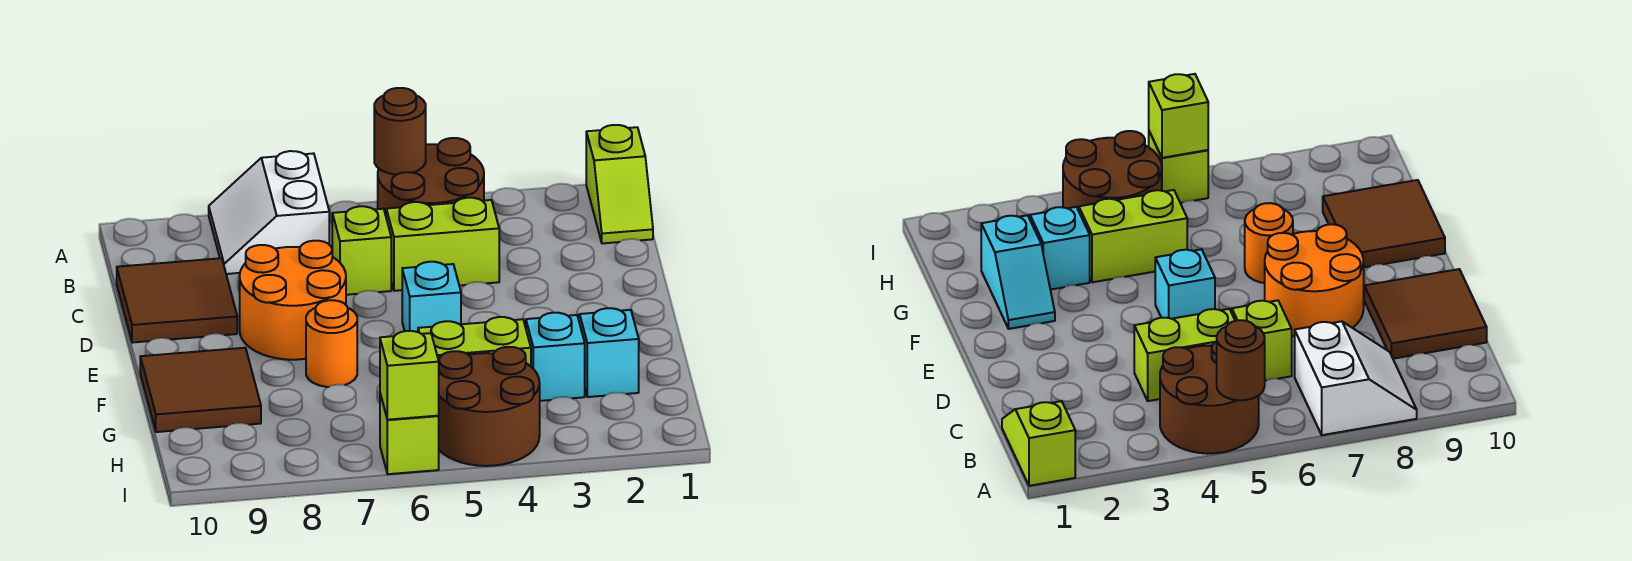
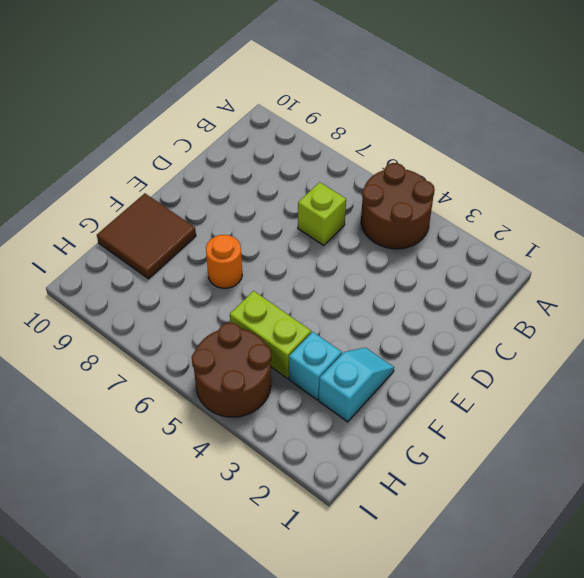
none -> lime slope A1:B1 level 1 top A
none -> white slope A7:B8 level 1 top 7
none -> lime brick C4:C5 level 1

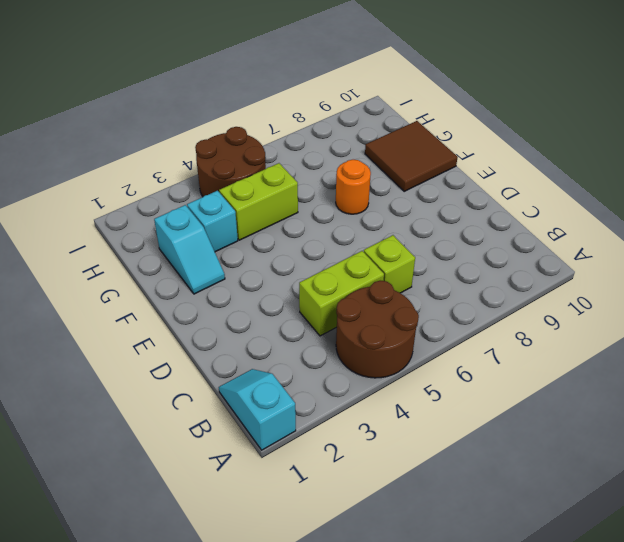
cyan slope A1:B1 level 1 top A -> lime slope A1:B1 level 1 top A
none -> white slope A7:B8 level 1 top 7
none -> brown tile C9:D10 level 1
none -> orange round brick D7:E8 level 1

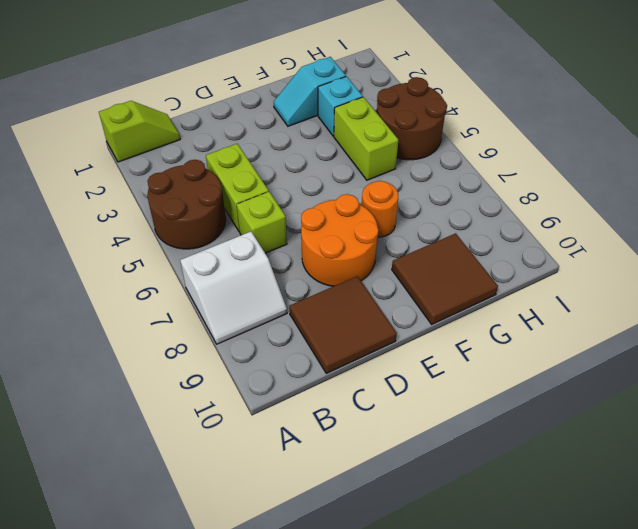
none -> cyan brick E5 level 1
none -> lime brick I6 level 1
none -> brown round brick A5 level 2

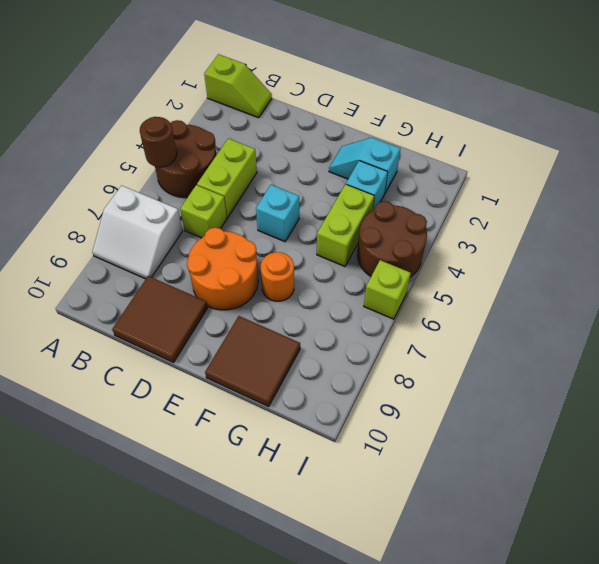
none -> lime brick I6 level 2

